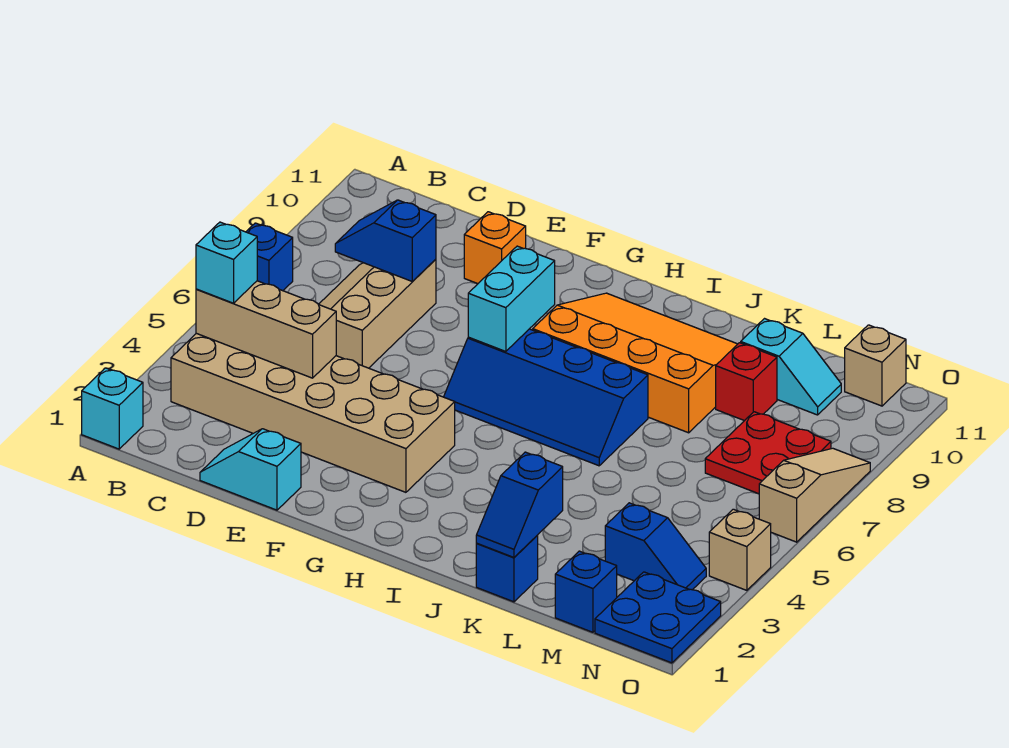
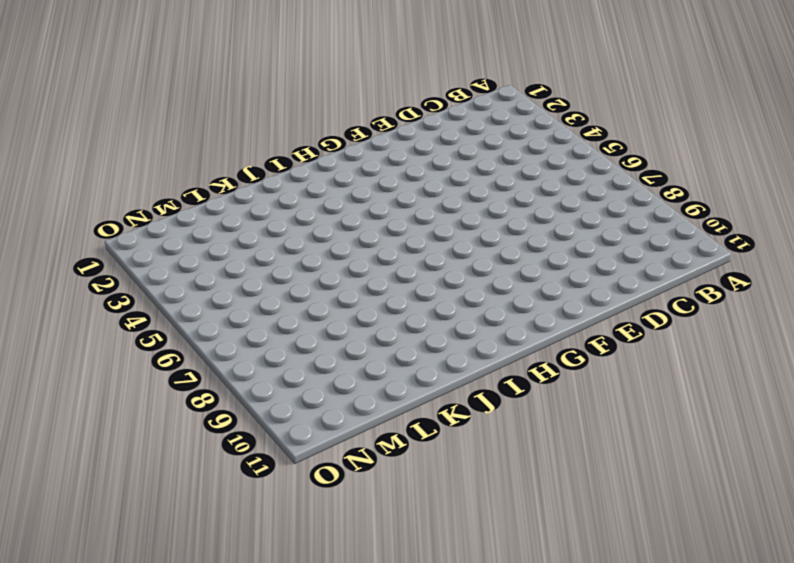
none -> cyan brick A1 level 1
none -> blue brick A7 level 1
none -> tan brick B3:G4 level 1

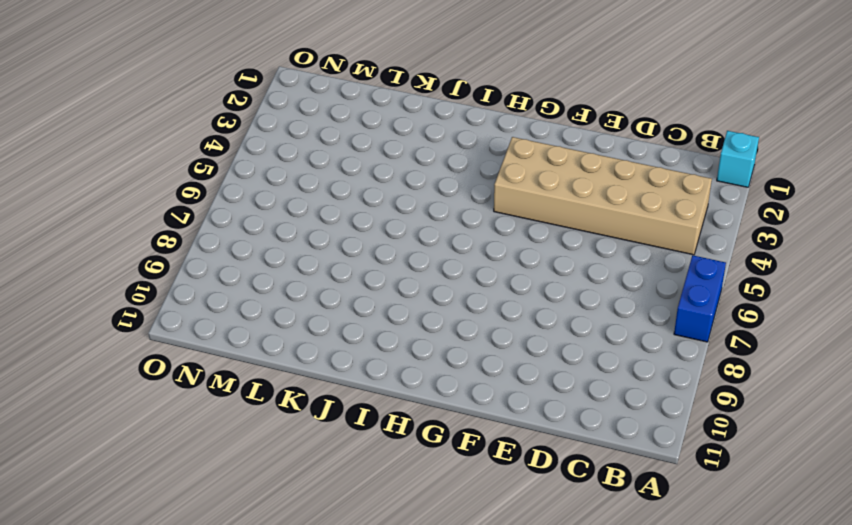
blue brick A6:A7 level 1 -> blue brick A7 level 1
none -> tan slope C6:D8 level 1 top D
none -> cyan slope D1:E1 level 1 top E
none -> orange brick E10 level 1

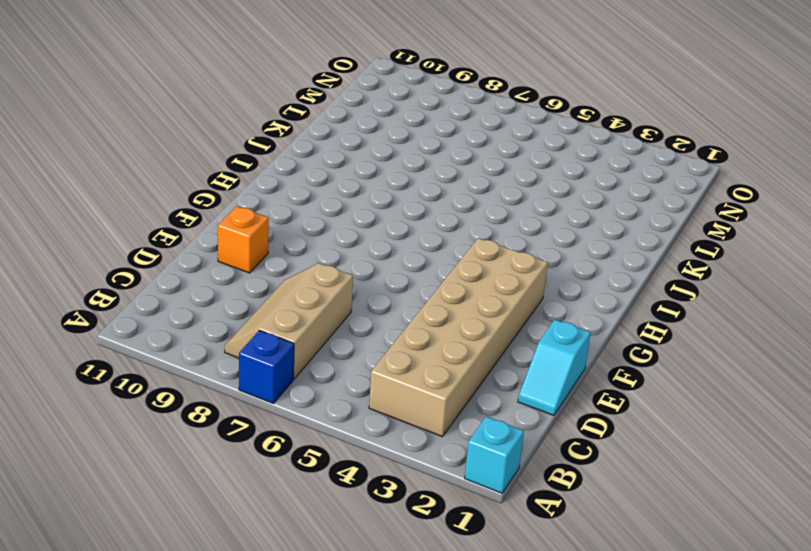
tan slope B7:D8 level 1 top 7 -> tan slope C6:D8 level 1 top D
none -> blue slope G6:J7 level 1 top 7
none -> orange slope H8:K10 level 1 top 8
none -> blue brick K1 level 1

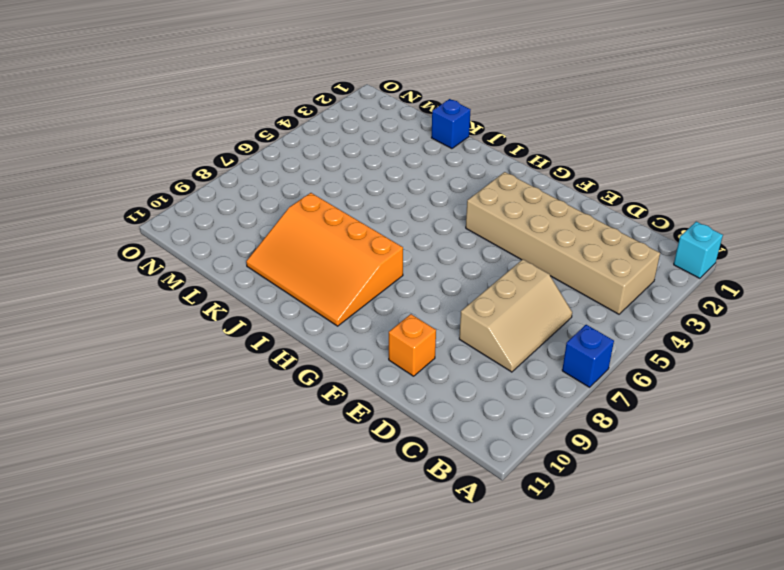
none -> cyan slope D1:E1 level 1 top E
none -> blue slope G6:J7 level 1 top 7
none -> red brick L9 level 1

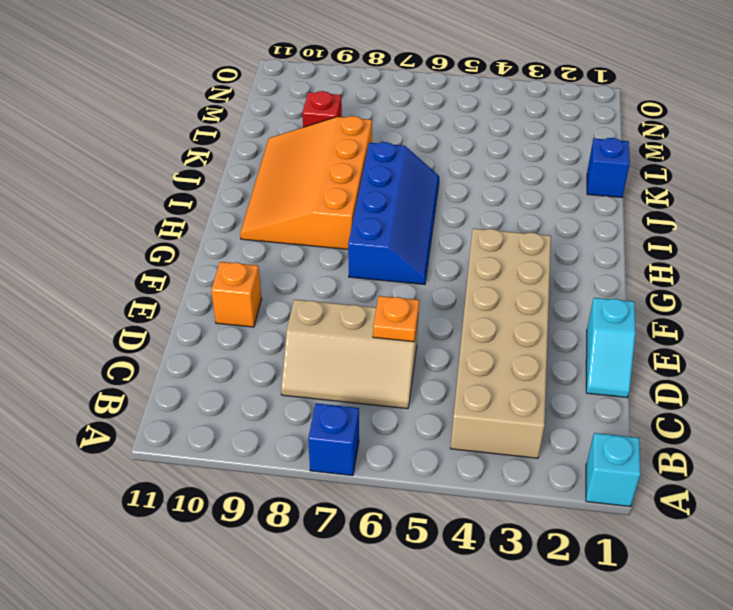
orange plate D6 level 2 -> none
none -> cyan slope L10:M10 level 1 top L
none -> blue brick M1 level 1
none -> blue slope M3:N3 level 1 top M

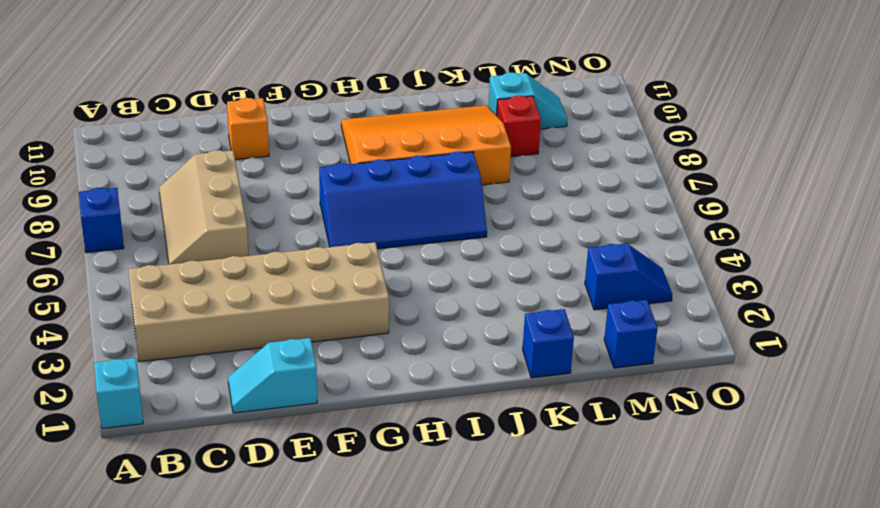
none -> red plate M7:N8 level 1
none -> blue plate N1:O2 level 1
none -> tan brick N11 level 1

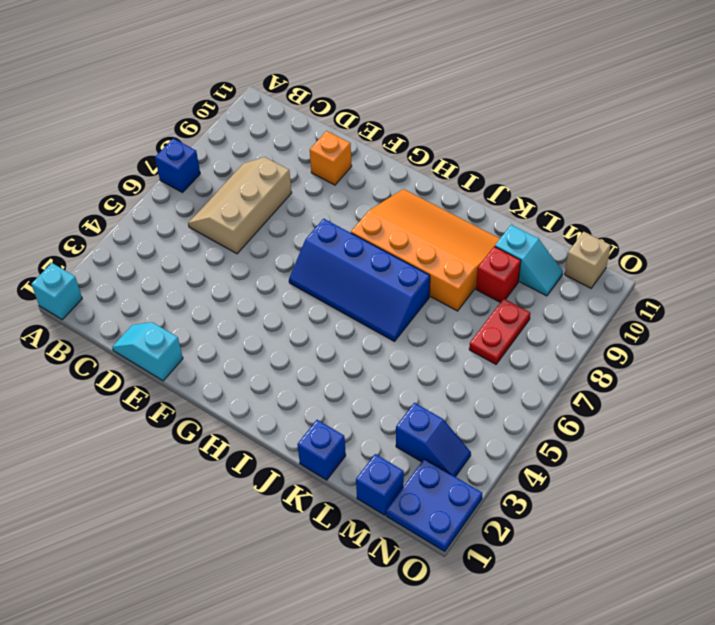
red plate M7:M8 level 1 -> red plate M7:N8 level 1
none -> tan brick B3:G4 level 1
none -> tan brick O4 level 1
none -> tan slope O6:O8 level 1 top 6

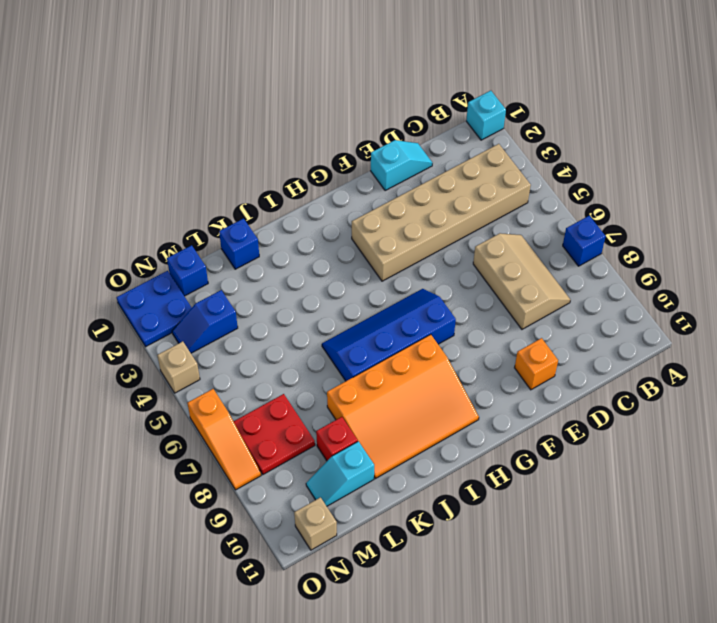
orange slope O6:O8 level 1 top 6 -> tan slope O6:O8 level 1 top 6
none -> tan brick B4:D4 level 2
none -> blue slope C8:D8 level 2 top D
none -> cyan brick G7:G8 level 2

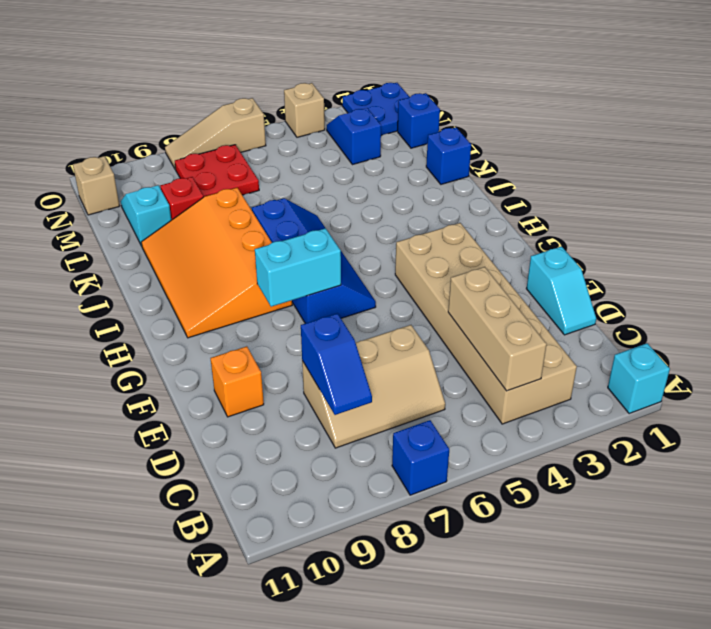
none -> blue slope K1:K2 level 2 top 2
none -> cyan brick B4 level 3

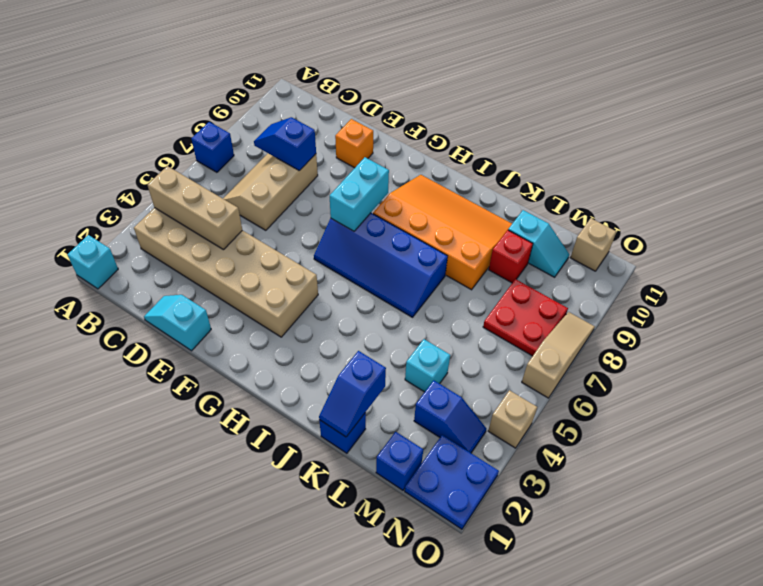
cyan brick L4 level 1 -> cyan brick B4 level 3

